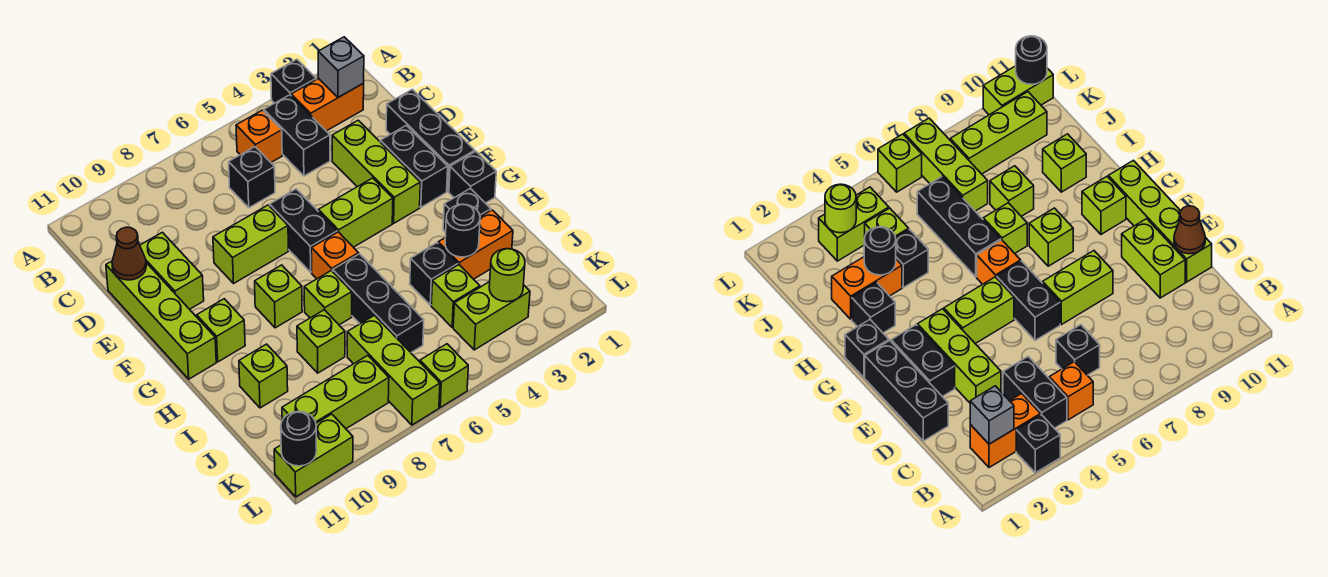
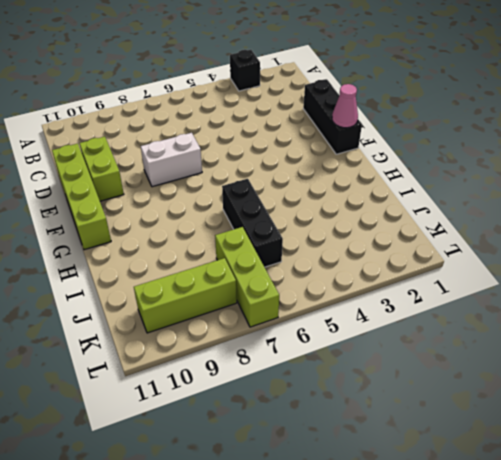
white brick E7:E8 level 1 -> lime brick E7:E8 level 1
pink cone F1 level 2 -> none
none -> orange brick B2:B3 level 1
none -> black brick B4:C4 level 1
none -> orange brick B5 level 1
none -> black brick C6 level 1

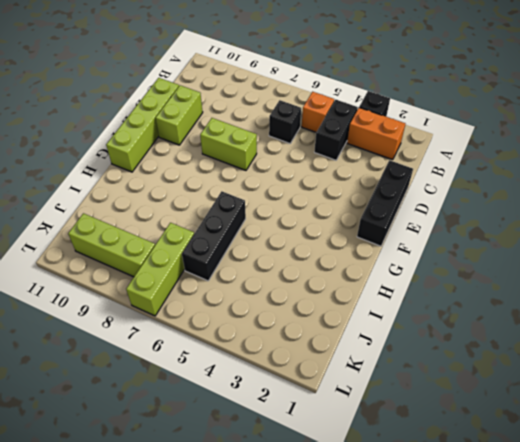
none -> lime brick D3:F3 level 1
none -> black brick E2:F2 level 1
none -> black brick E6:F6 level 1
none -> lime brick F4:F5 level 1

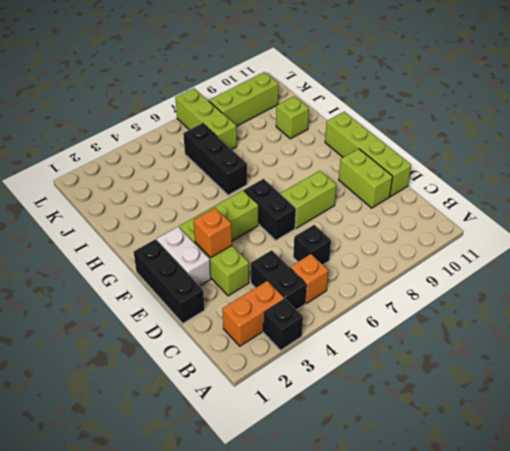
white brick E2:F2 level 1 -> black brick E2:F2 level 1
orange brick E3 level 2 -> orange brick G6 level 1
none -> black brick G1 level 1
none -> lime brick G8 level 1
none -> lime brick G10 level 1
none -> black brick H2 level 1

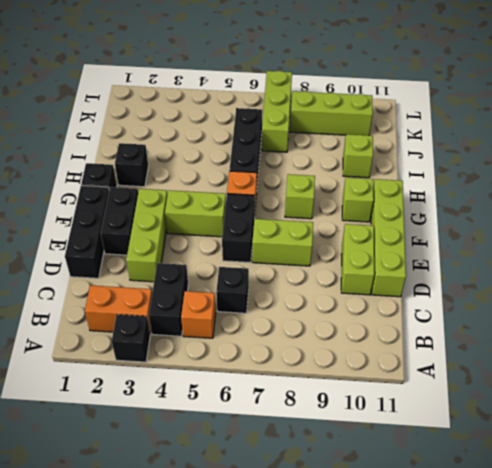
none -> lime brick H7 level 1
none -> orange brick I2:I3 level 1
none -> black brick I4 level 1
none -> lime brick I8 level 1

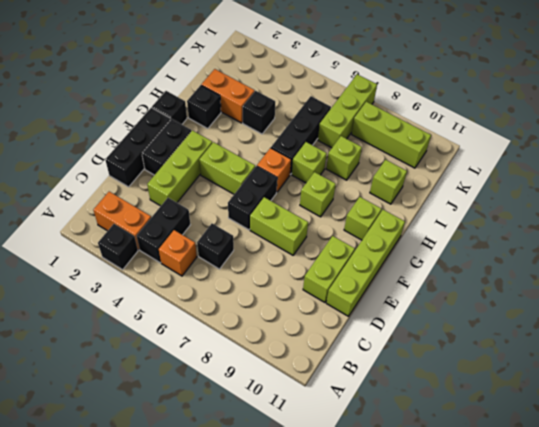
none -> lime brick J4 level 1
none -> lime brick K3:K4 level 1
none -> lime brick L6 level 1
none -> lime brick L10:L11 level 1

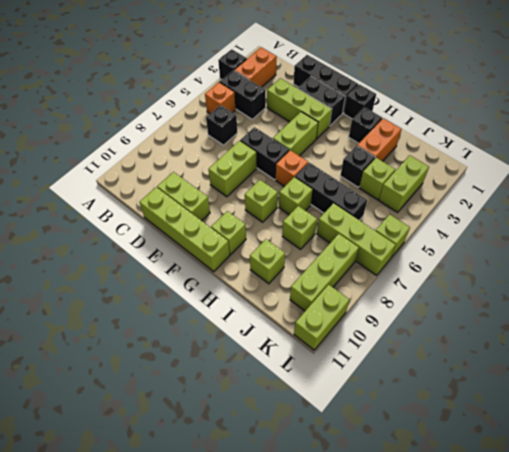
none -> grey brick B2 level 2
none -> brown cone D11 level 2
none -> black round brick I3 level 2
none -> lime round brick K3 level 2

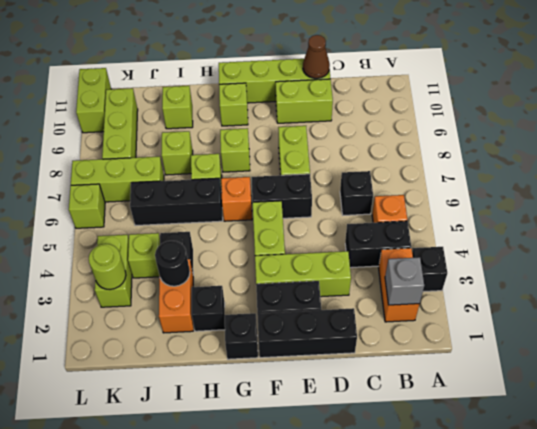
none -> black round brick L11 level 2

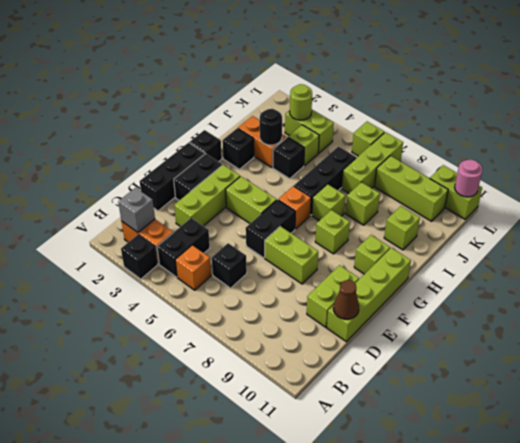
pink round brick L11 level 2 -> black round brick L11 level 2

